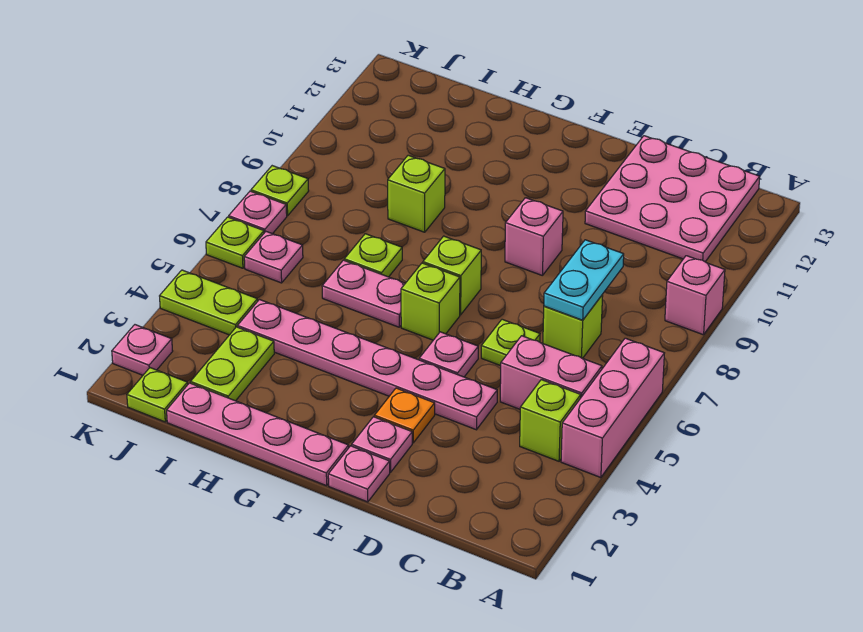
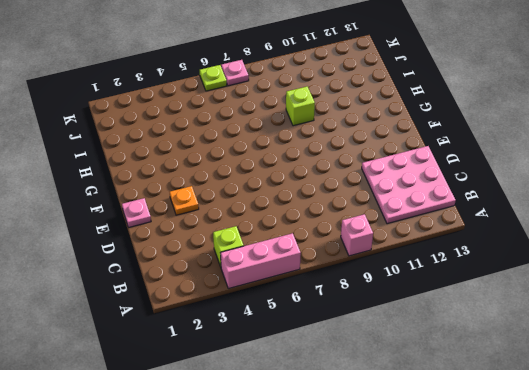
none -> pink brick B5:C5 level 1
none -> lime brick C7 level 1
none -> pink plate D4:I4 level 1

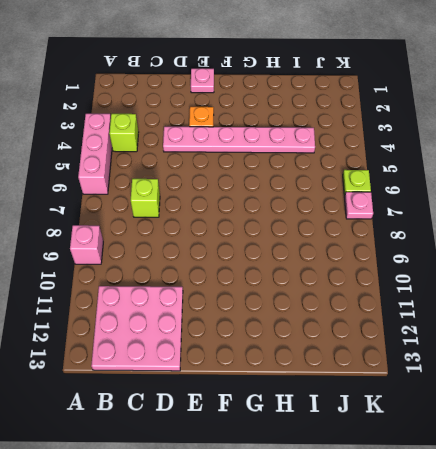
none -> pink brick B5:C5 level 1
none -> lime plate D6 level 1
none -> pink plate E2 level 1

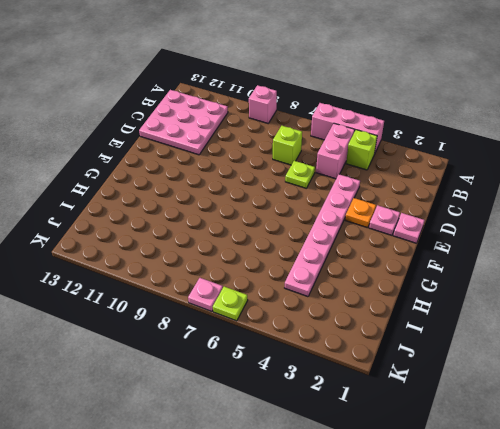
none -> pink plate E5 level 1
none -> pink brick E9 level 1
none -> pink plate F1:I1 level 1

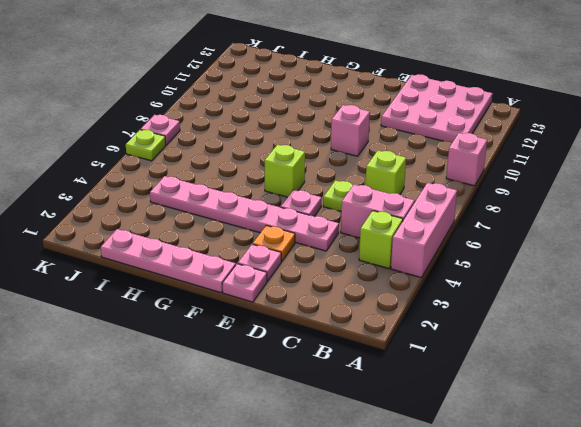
none -> lime brick F7 level 1
none -> pink plate G6:H6 level 1
none -> lime plate H7 level 1

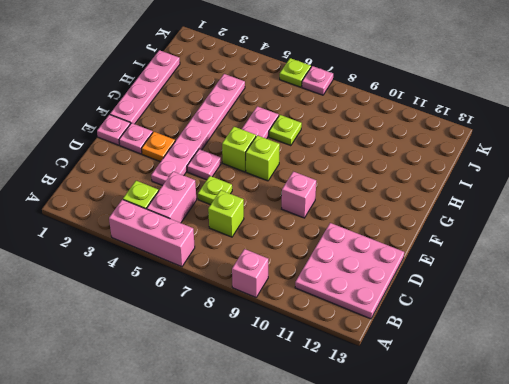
none -> lime brick H9 level 1
none -> lime plate I2:I3 level 1
none -> lime plate J1 level 1

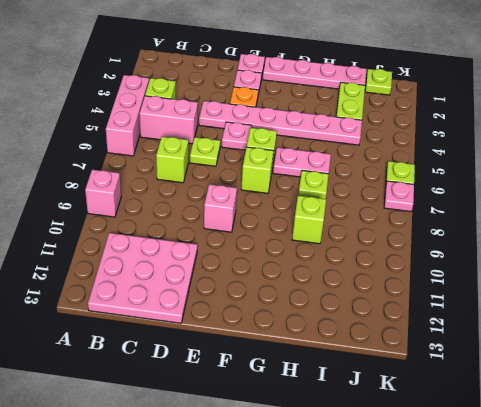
none -> lime plate J4:K4 level 1
none -> pink plate J6 level 1
none -> pink plate K2 level 1

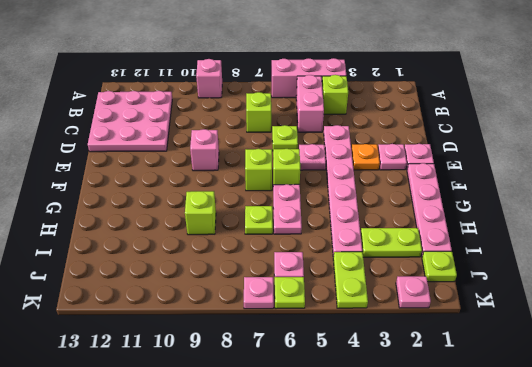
none -> lime plate K8 level 1
none -> cyan plate C7:C8 level 2

